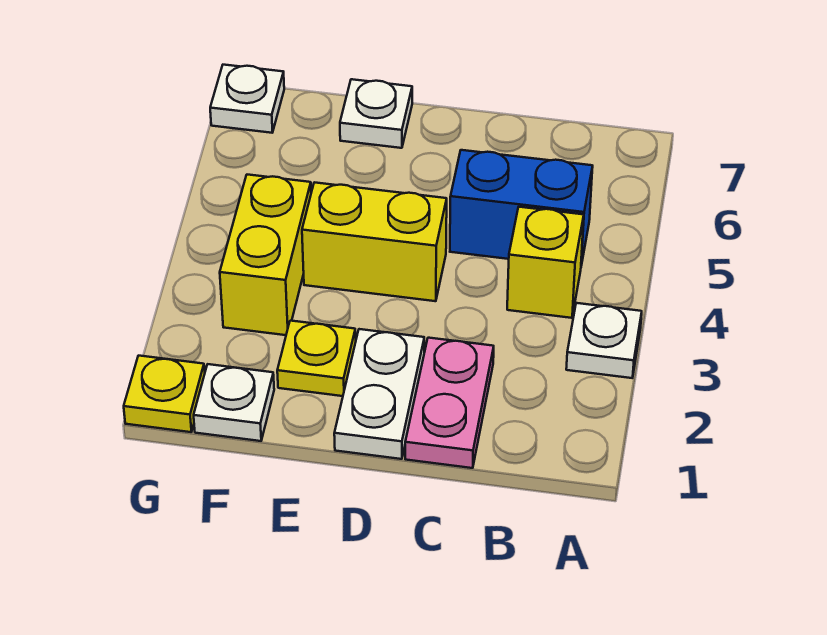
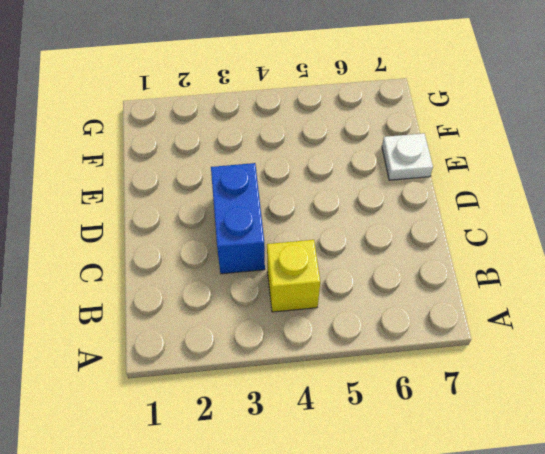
blue brick C3:D3 level 1 -> blue brick B5:C5 level 1
none -> white plate A3 level 1
none -> pink plate C1:C2 level 1
none -> white plate D1:D2 level 1

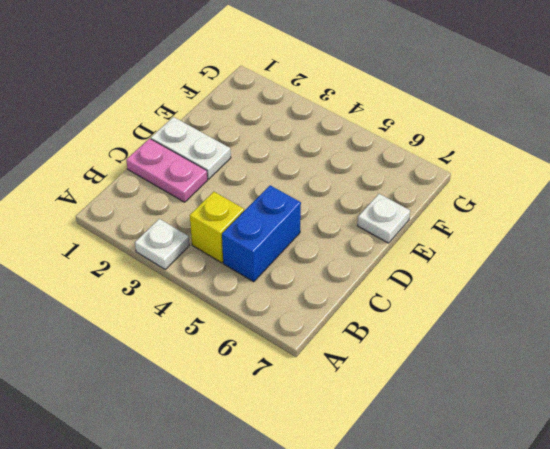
none -> yellow brick D4:E4 level 1
none -> yellow plate E2 level 1
none -> white plate F1 level 1

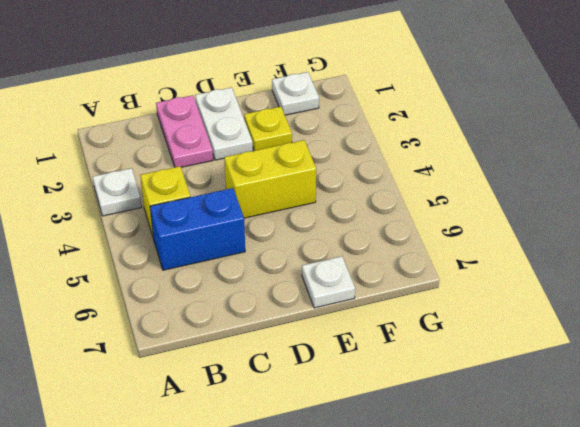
none -> yellow brick F3:F4 level 1
none -> yellow plate G1 level 1
none -> white plate G7 level 1

